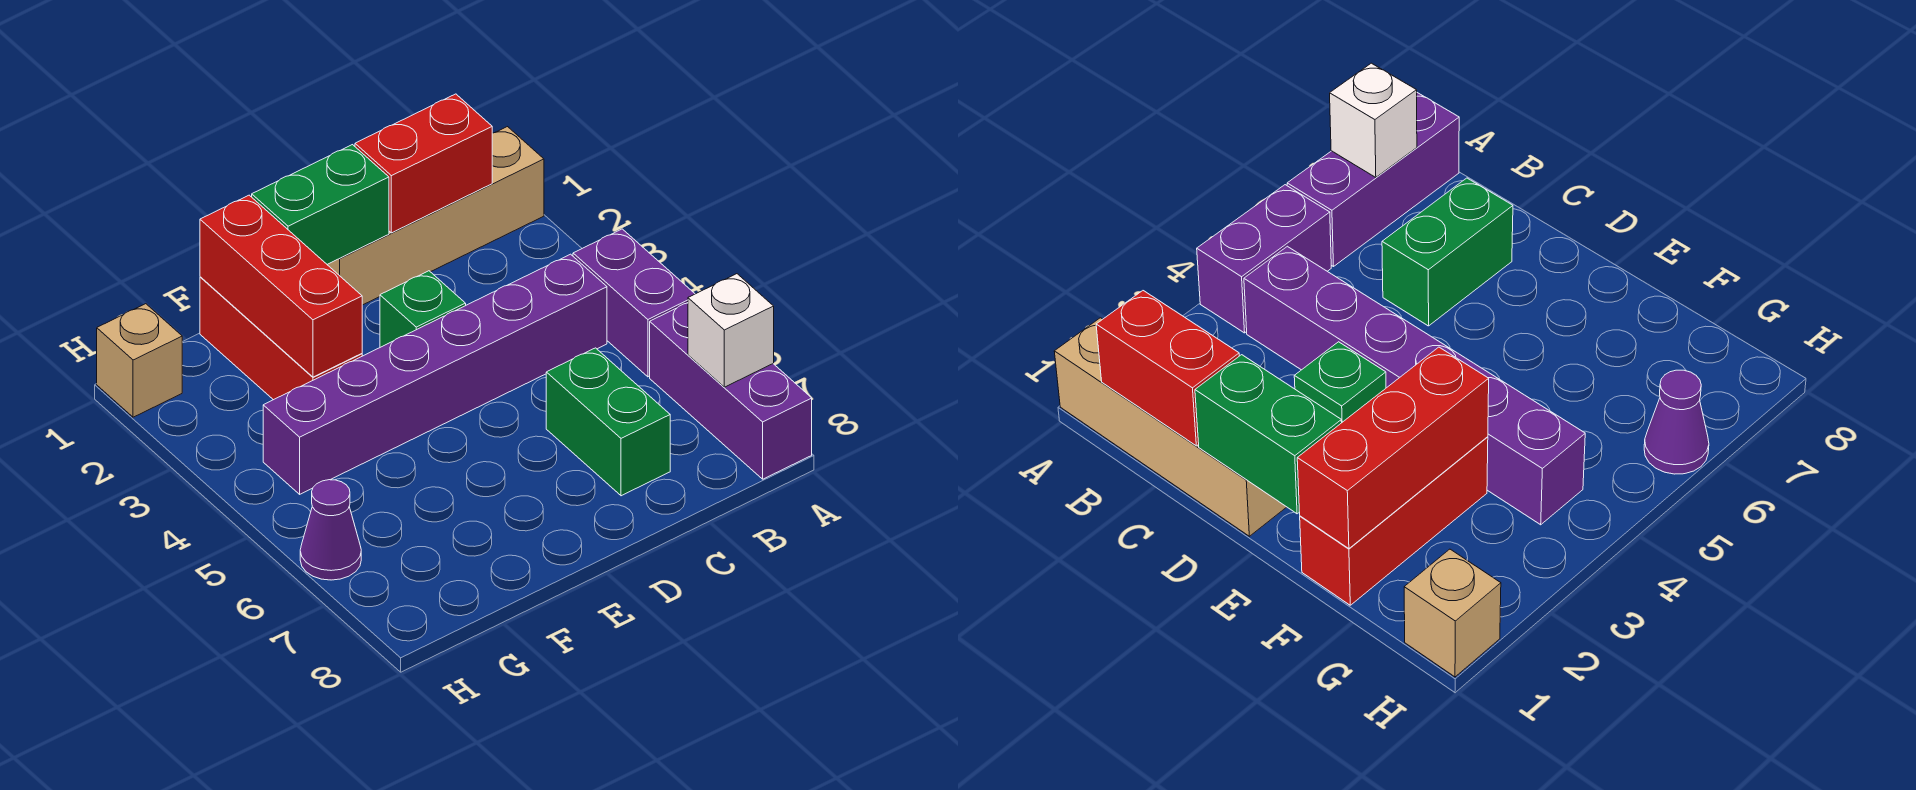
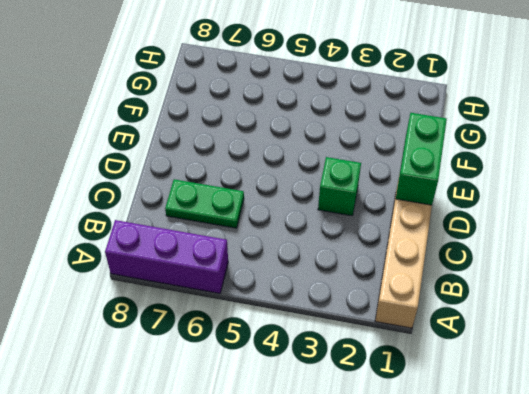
green plate C6:C7 level 1 -> green brick C6:C7 level 1
none -> purple brick A4:A5 level 1
none -> purple brick B4:G4 level 1
none -> red brick F1:F3 level 1

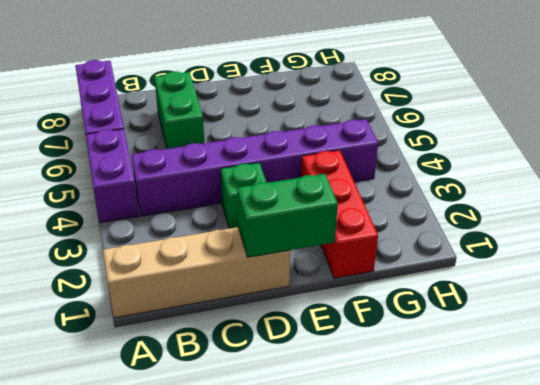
none -> tan brick H1 level 1
none -> purple cone H6 level 1
none -> white brick A7 level 2

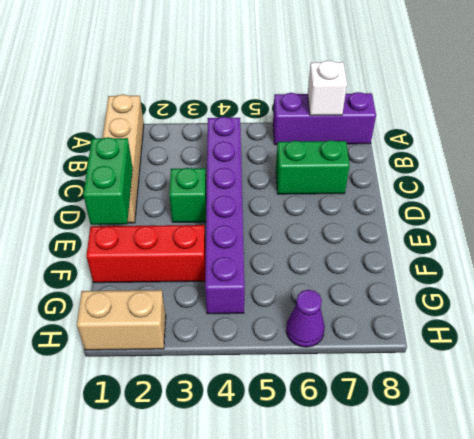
tan brick H1:H2 level 1 -> tan brick H1 level 1
none -> purple brick A4:A5 level 1
none -> red brick B1:C1 level 2
none -> red brick F1:F3 level 2

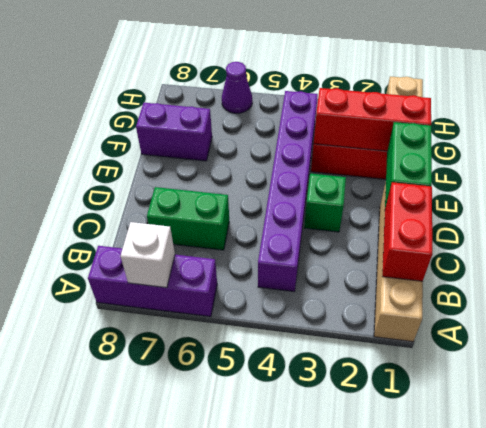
purple brick F7:F8 level 1 -> purple brick A4:A5 level 1

